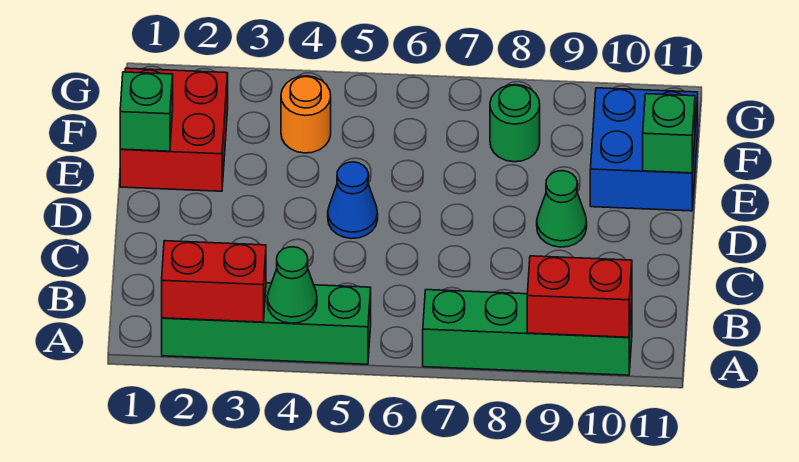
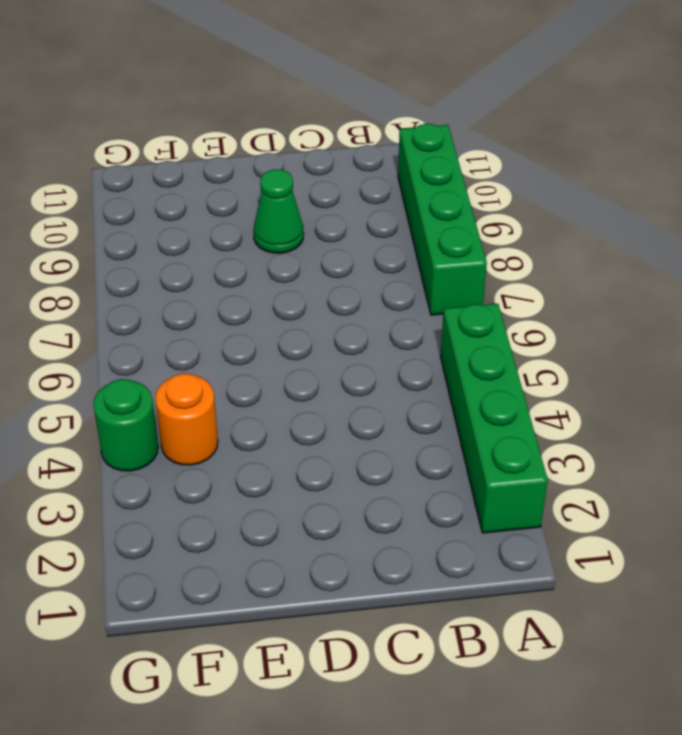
green round brick G4 level 1 -> green round brick F8 level 1
none -> blue cone D5 level 1
none -> red brick E1:F2 level 1
none -> blue brick E10:F11 level 1

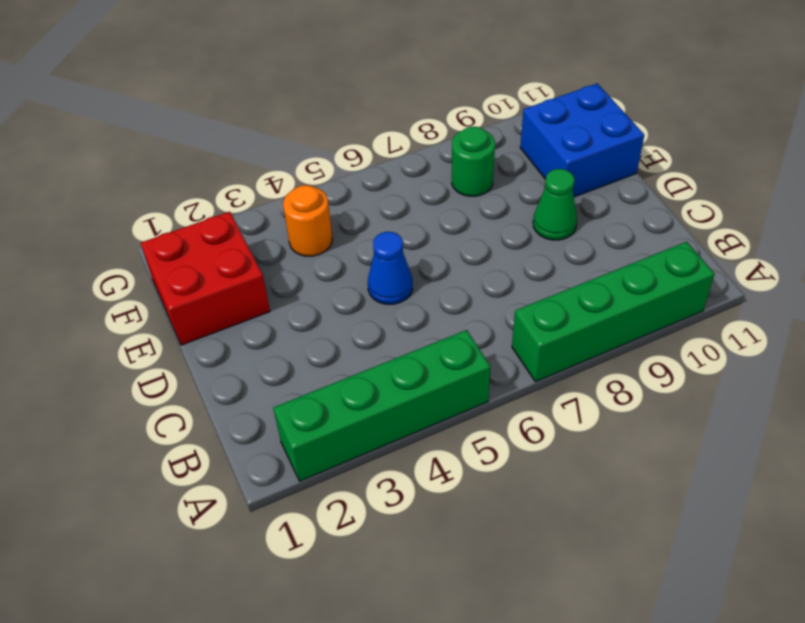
none -> red brick A2:A3 level 2
none -> green cone A4 level 2
none -> red brick A9:A10 level 2

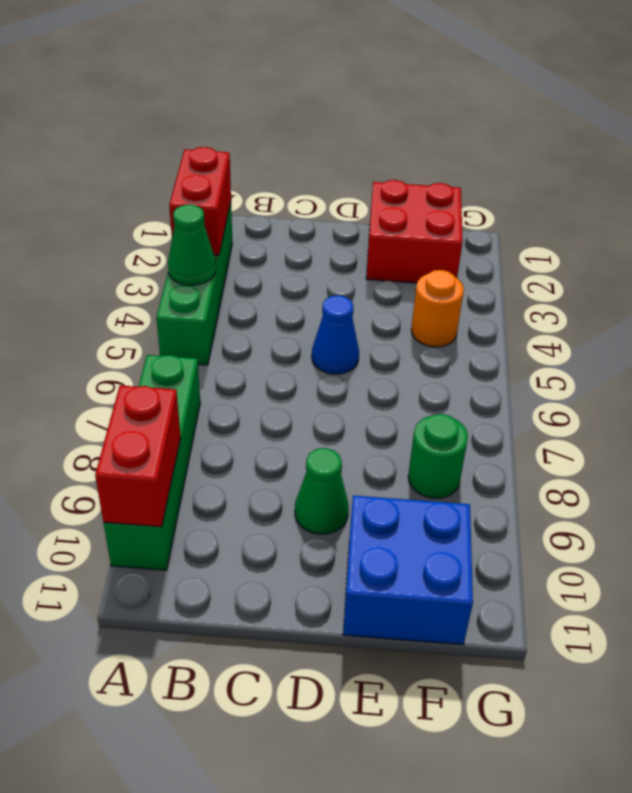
none -> green brick E1 level 2
none -> green brick E11 level 2

